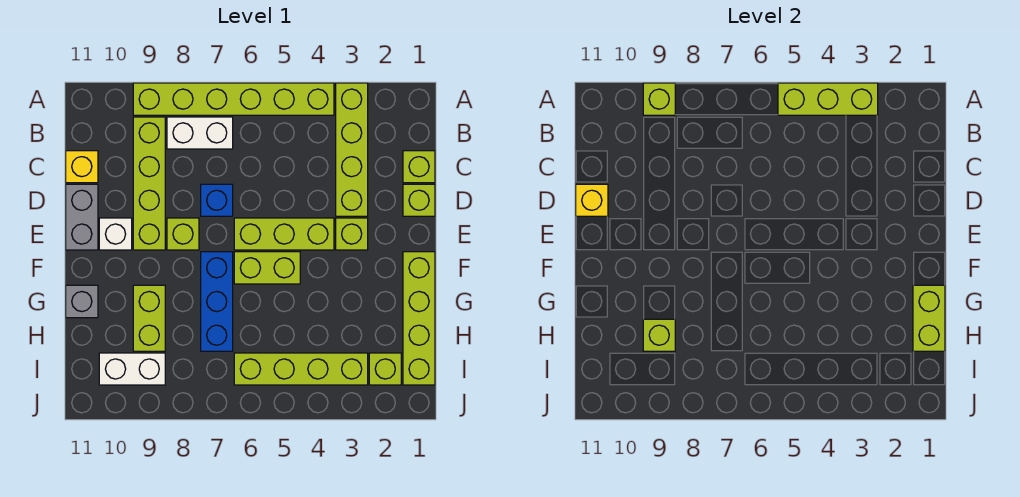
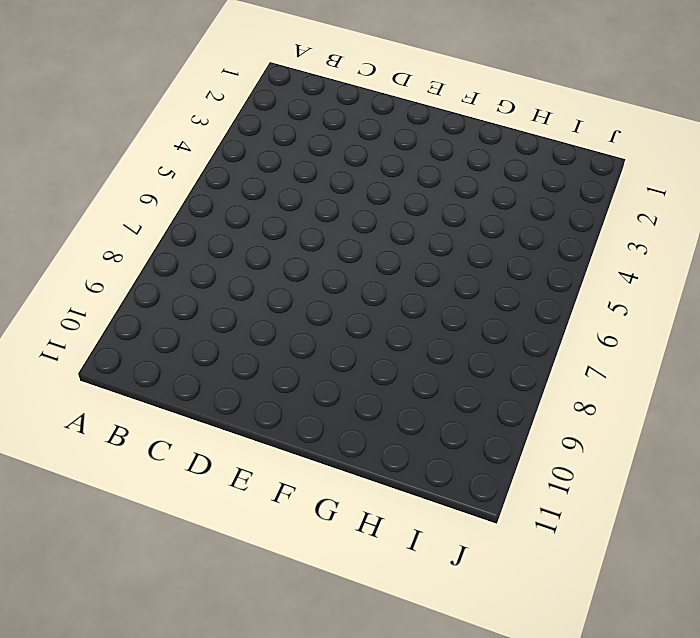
none -> lime brick A3:D3 level 1
none -> lime brick A4:A9 level 1
none -> white brick B7:B8 level 1

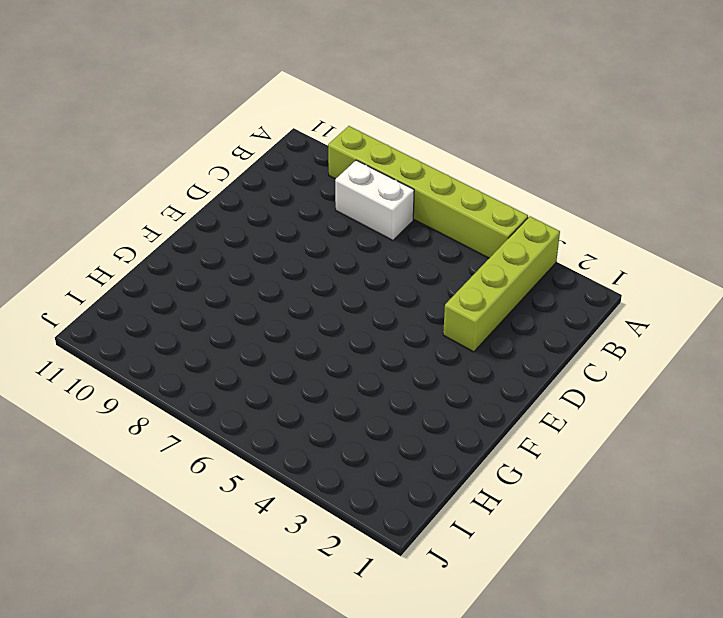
none -> lime brick B9:E9 level 1
none -> lime brick C1 level 1
none -> yellow brick C11 level 1

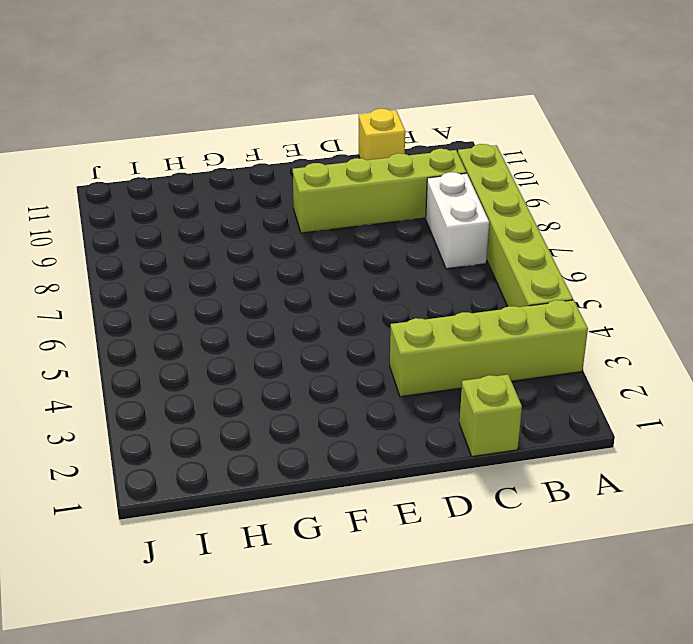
none -> lime brick D1 level 1
none -> blue brick D7 level 1
none -> grey brick D11:E11 level 1

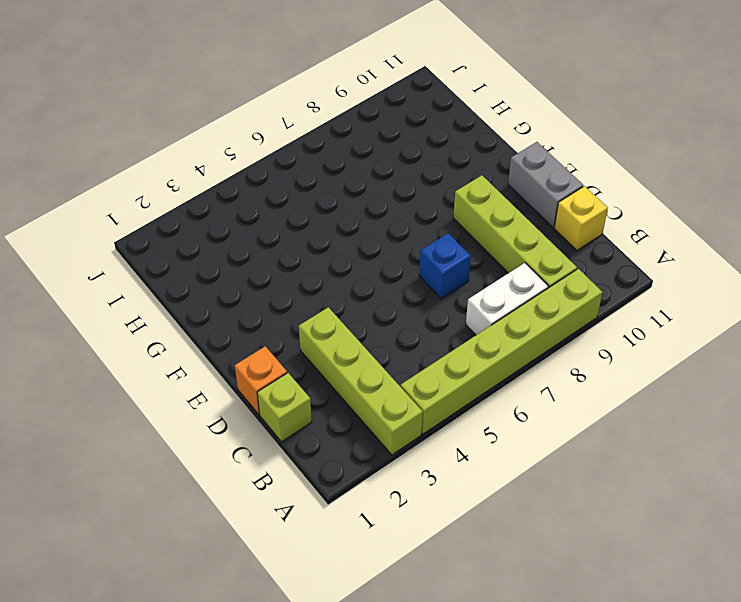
orange brick D1 level 1 -> lime brick D1 level 1
none -> lime brick E3 level 1
none -> lime brick E4:E6 level 1
none -> lime brick E8 level 1

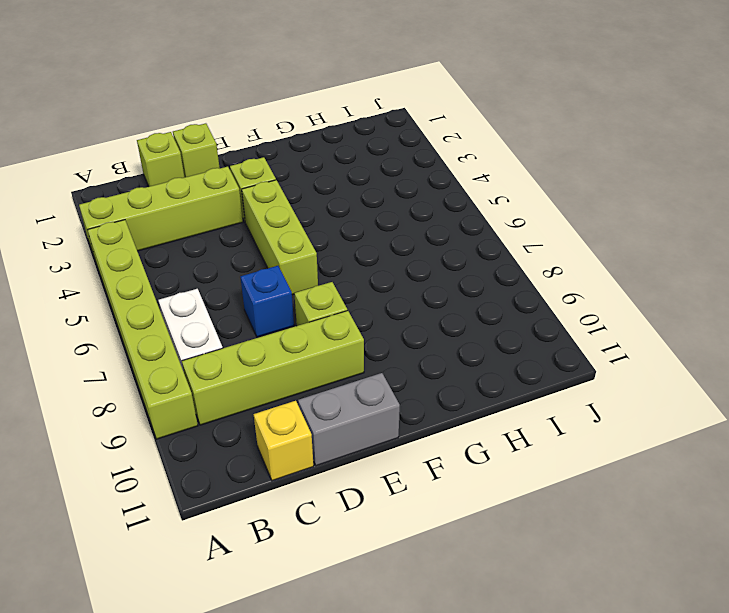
none -> white brick E10 level 1
none -> lime brick F1:I1 level 1
none -> lime brick F5:F6 level 1

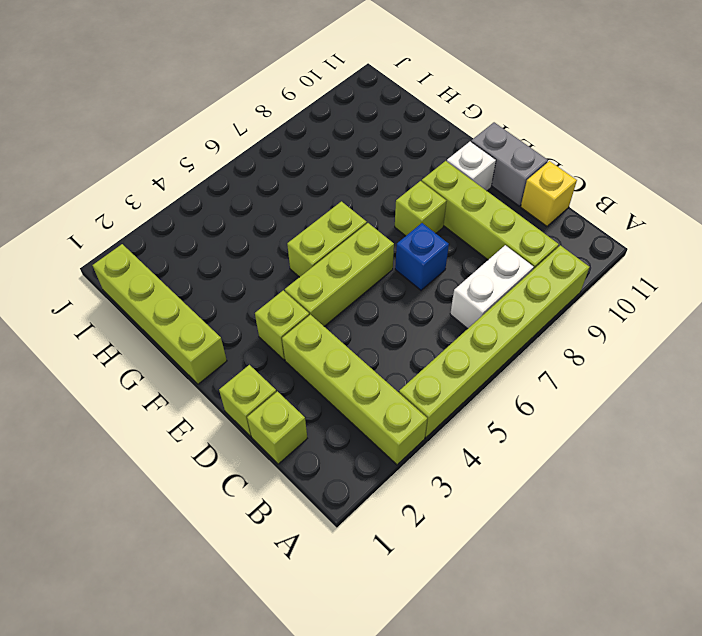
none -> blue brick F7:H7 level 1
none -> lime brick G9:H9 level 1
none -> grey brick G11 level 1

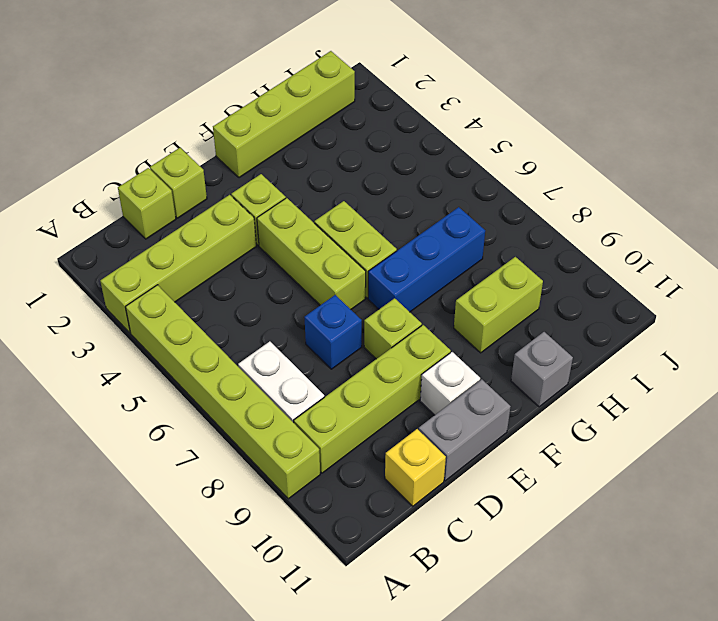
none -> lime brick I2 level 1
none -> lime brick I3:I6 level 1
none -> white brick I9:I10 level 1

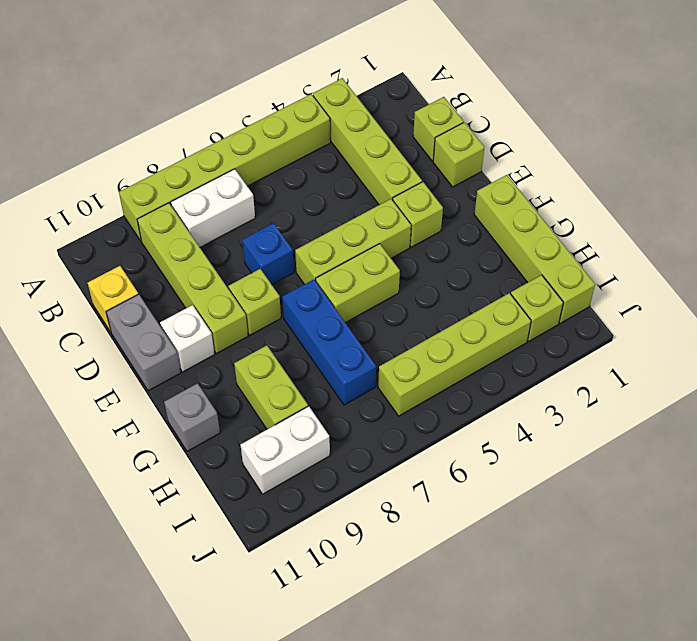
none -> lime brick A3:A5 level 2
none -> lime brick A9 level 2
none -> yellow brick D11 level 2

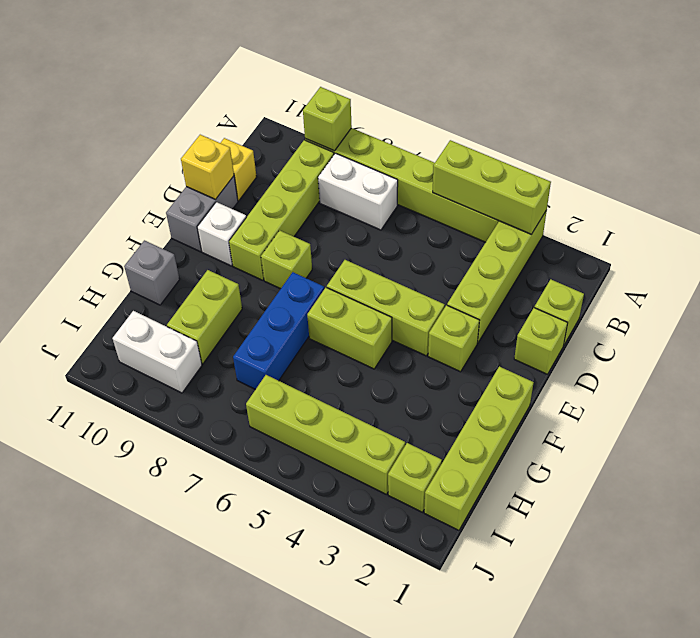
none -> blue brick D7 level 1
none -> lime brick G1:H1 level 2
none -> lime brick H9 level 2

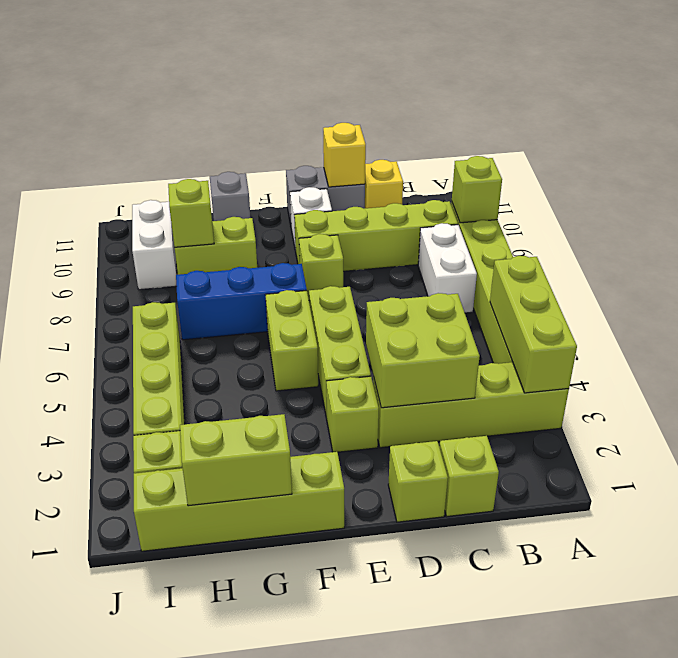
lime brick C3:D4 level 2 -> none
none -> blue brick D7 level 1

